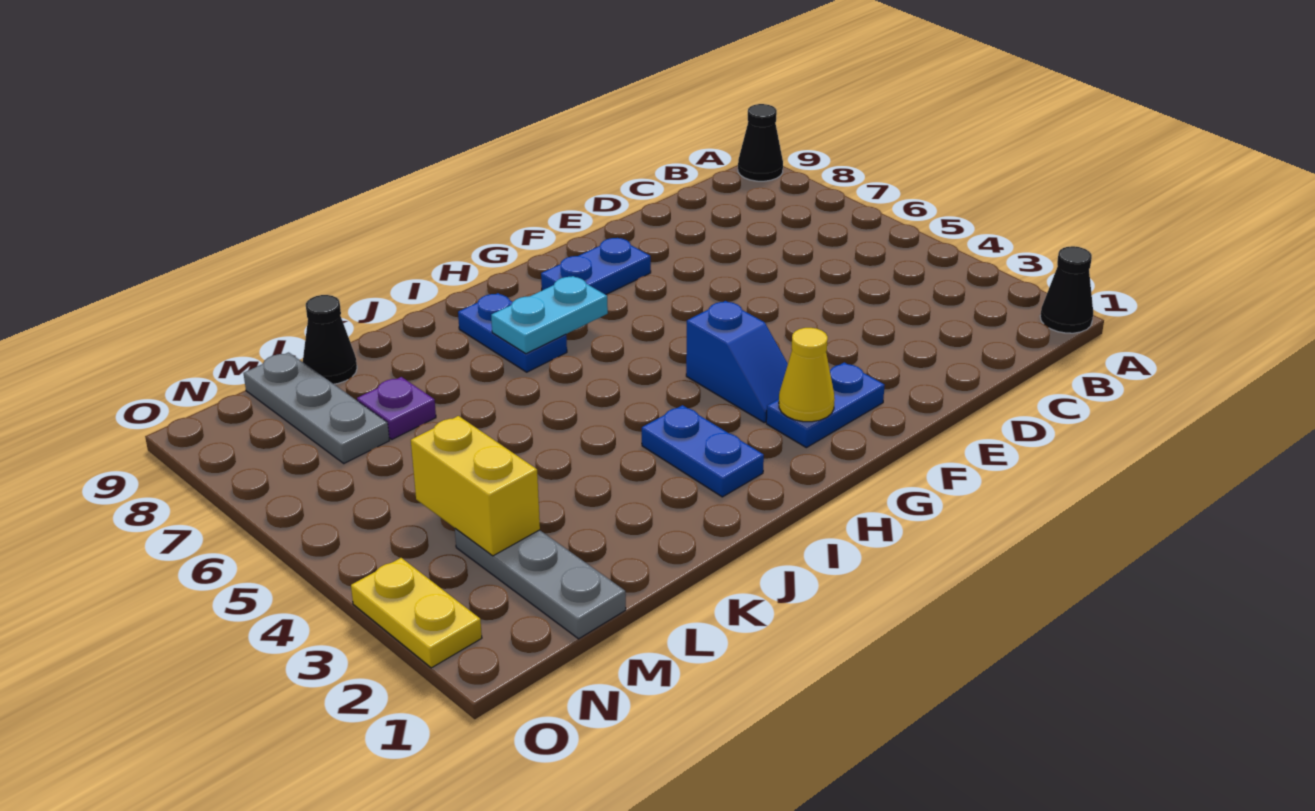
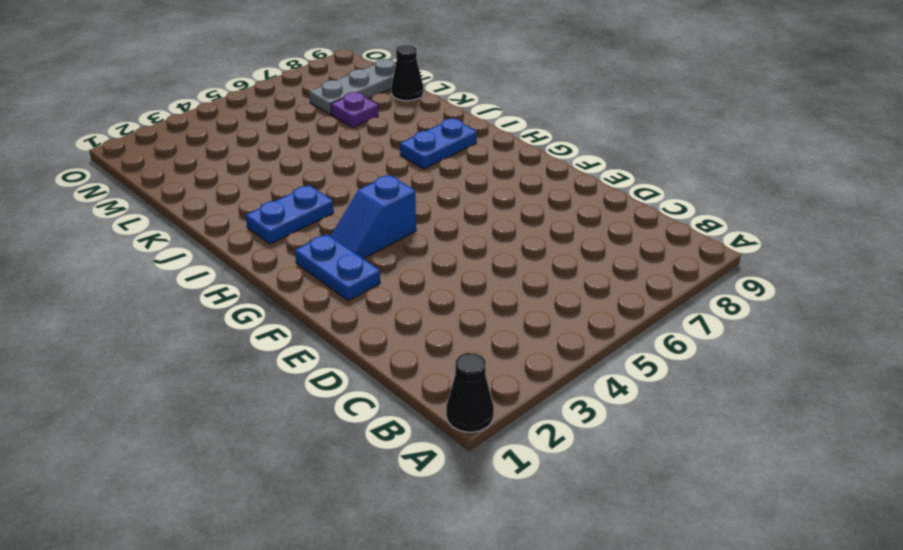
none -> black cone A9 level 1
none -> blue plate F8:G8 level 1
none -> grey plate M1:M3 level 1

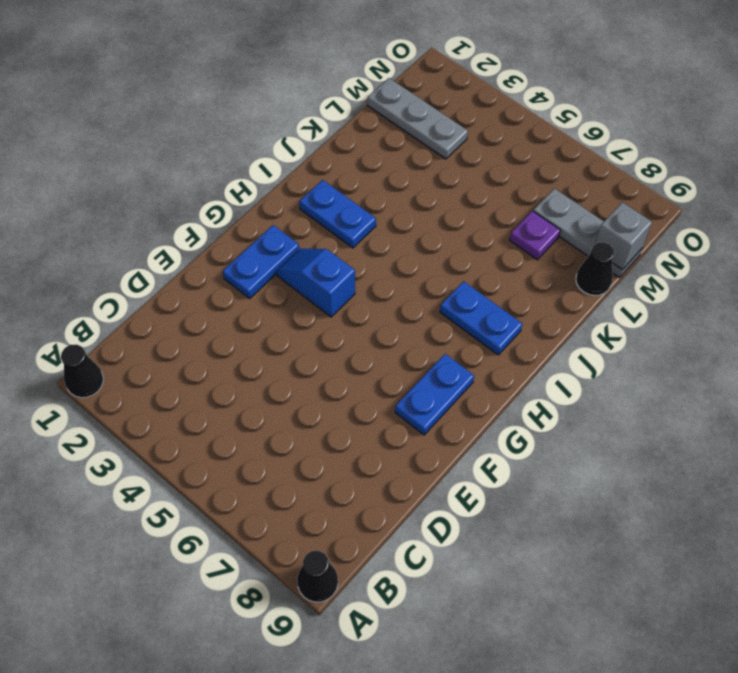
grey brick M9 level 2 -> none
none -> yellow plate O2:O3 level 1
none -> yellow cone G2 level 2
none -> cyan plate H7:I7 level 2

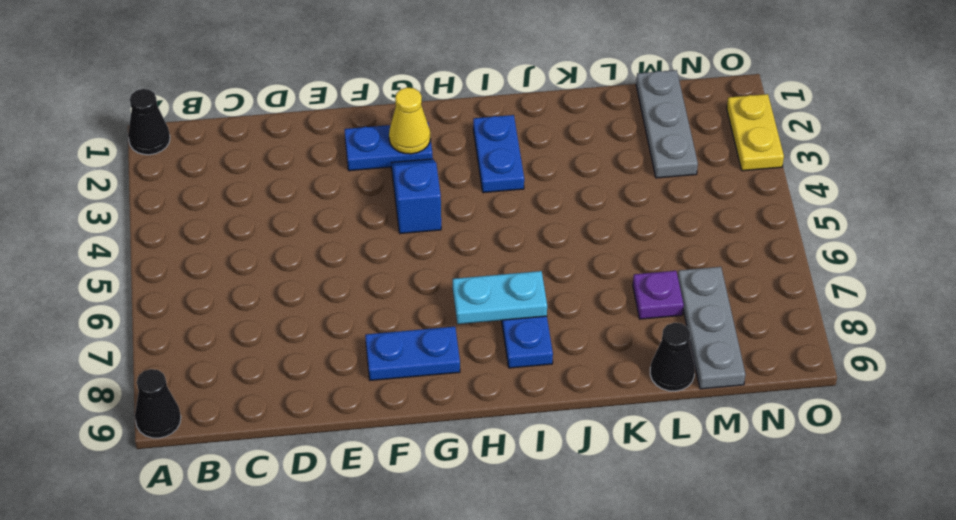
none -> yellow brick M3:M4 level 2

